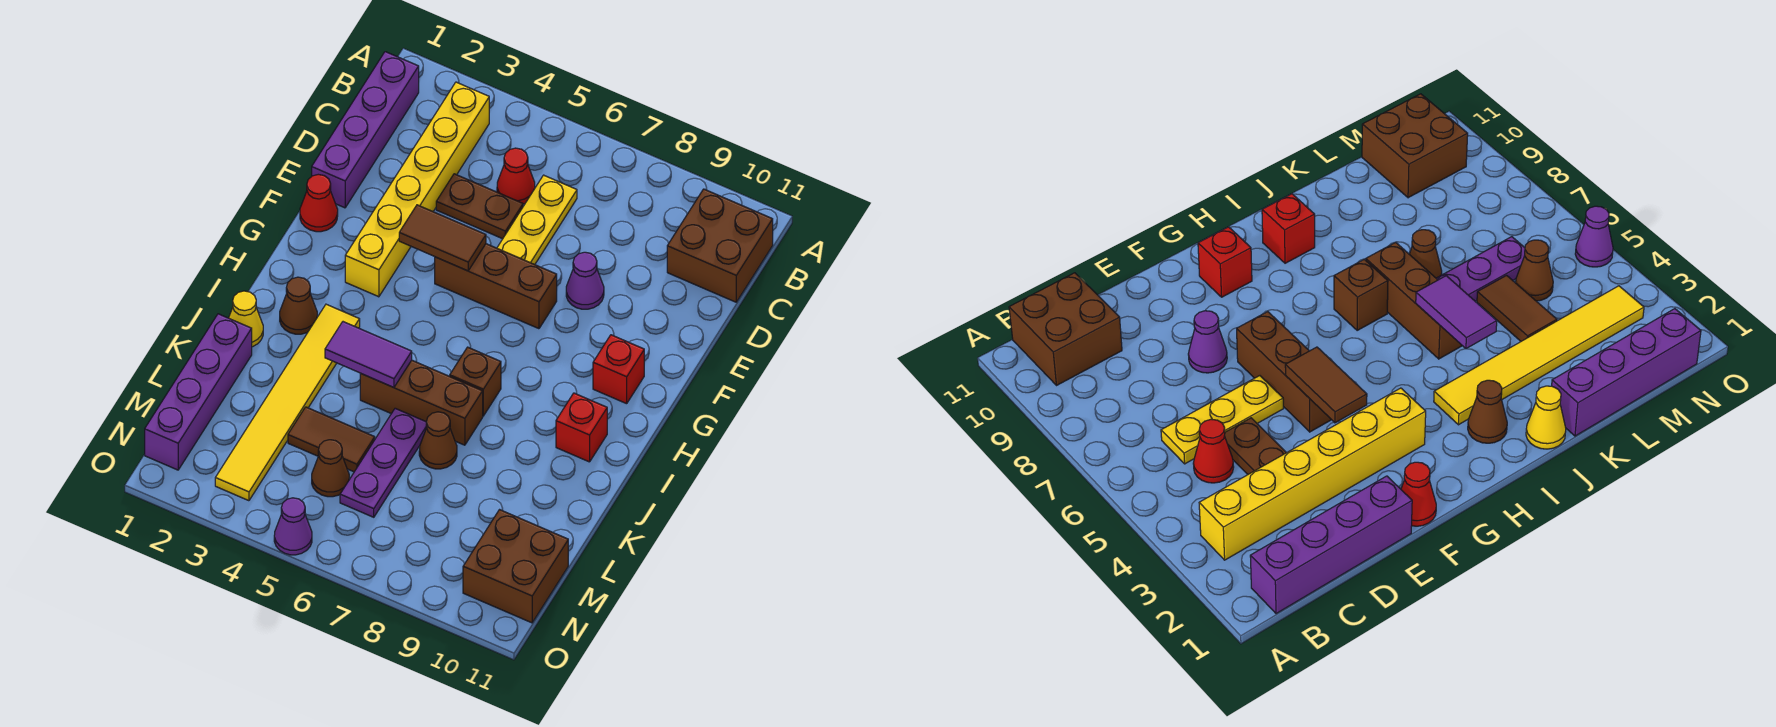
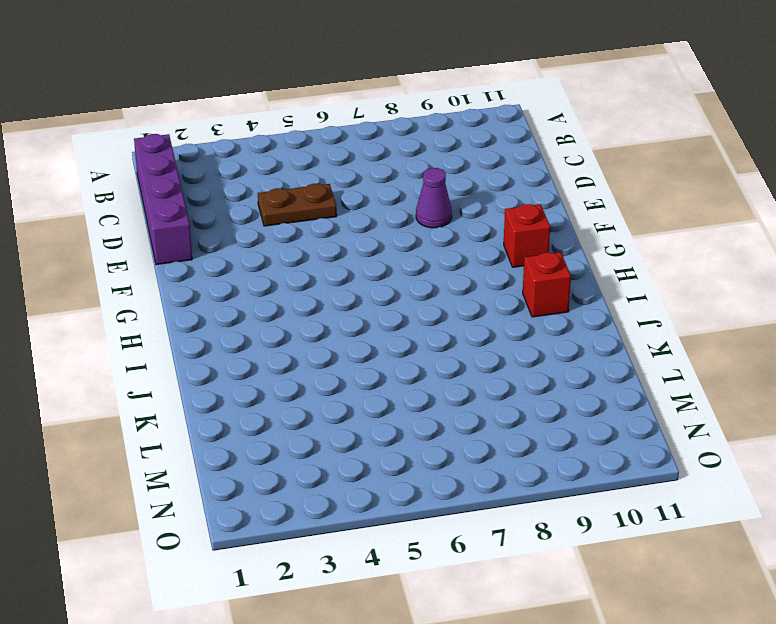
none -> yellow brick B3:G3 level 1
none -> brown brick B10:C11 level 1
none -> red cone C5 level 1

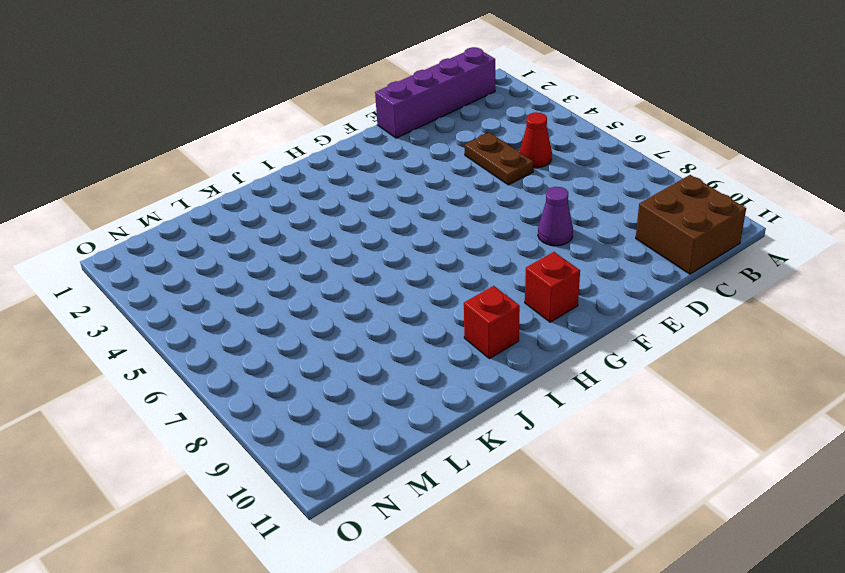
none -> yellow brick B3:G3 level 1
none -> yellow plate C6:E6 level 1
none -> red cone F1 level 1

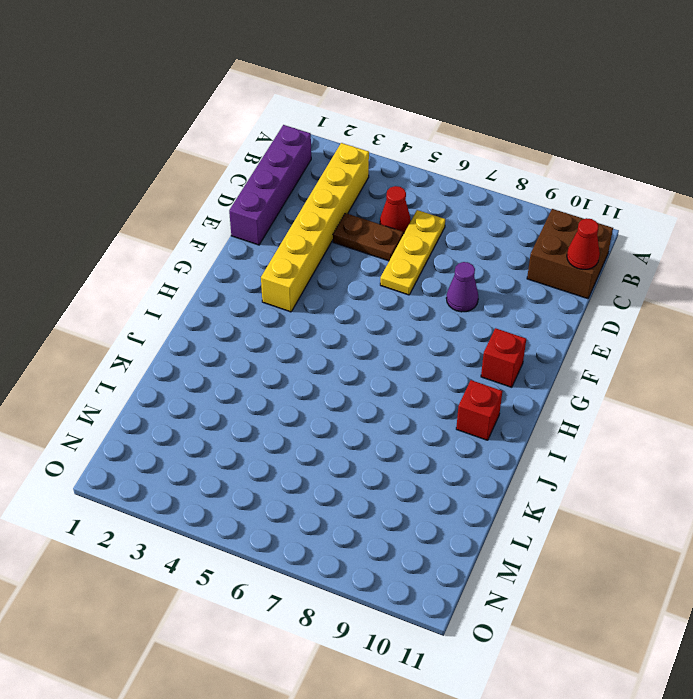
red cone C11 level 2 -> red cone F1 level 1
none -> brown brick F5:F7 level 1
none -> brown cone I2 level 1
none -> yellow tile I3:N3 level 1

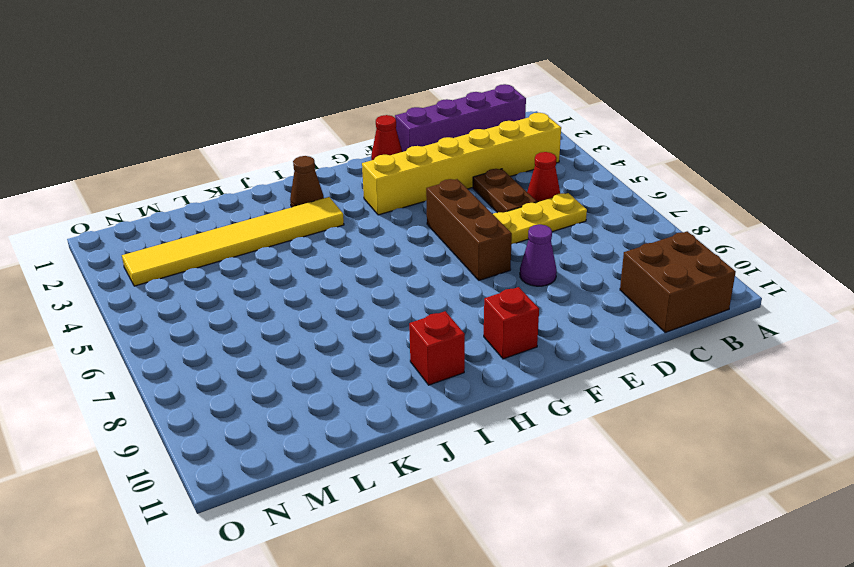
none -> brown brick I7 level 1
none -> yellow cone J1 level 1
none -> brown brick J5:J7 level 1

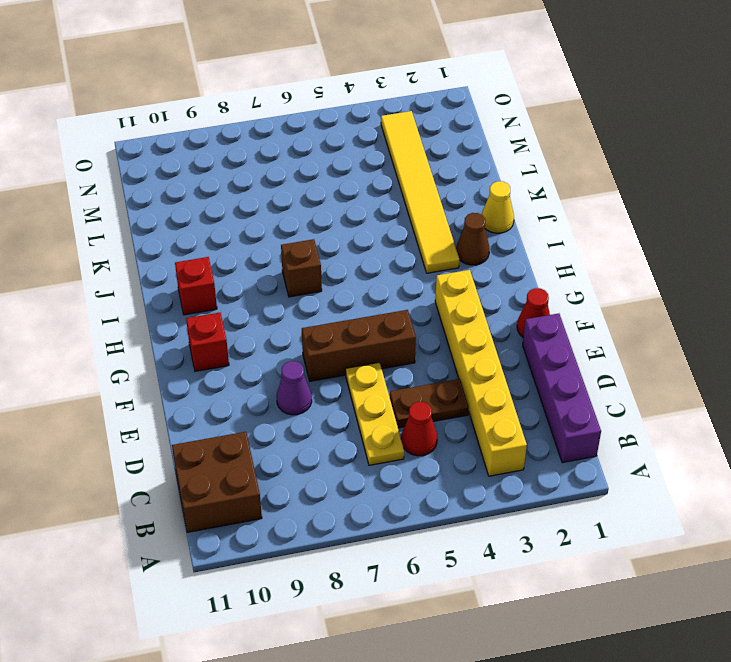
none -> brown brick J5:J7 level 1
none -> purple brick K1:N1 level 1
none -> purple plate K6:M6 level 1

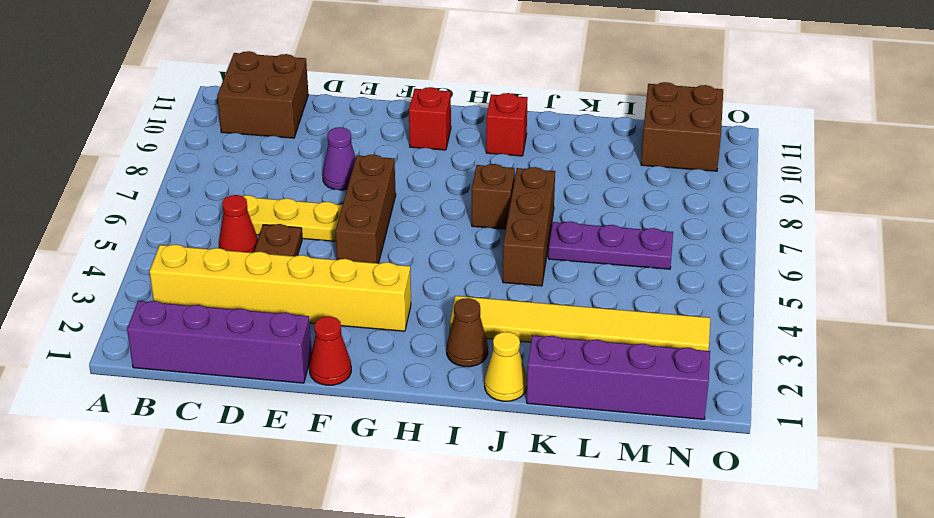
none -> brown cone K7 level 1
none -> brown tile L4:L5 level 1
none -> brown cone M5 level 1

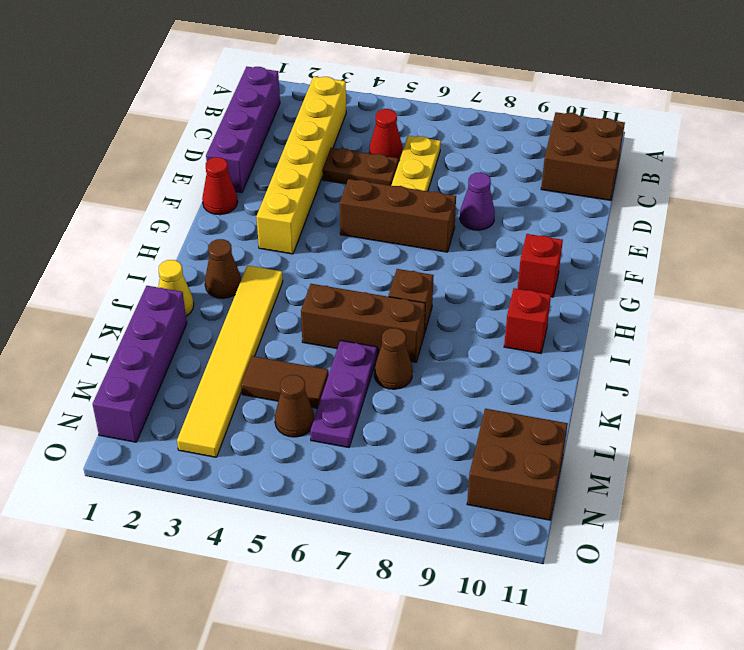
none -> purple cone O5 level 1
none -> brown tile F4:F5 level 2
none -> purple tile J4:J5 level 2

